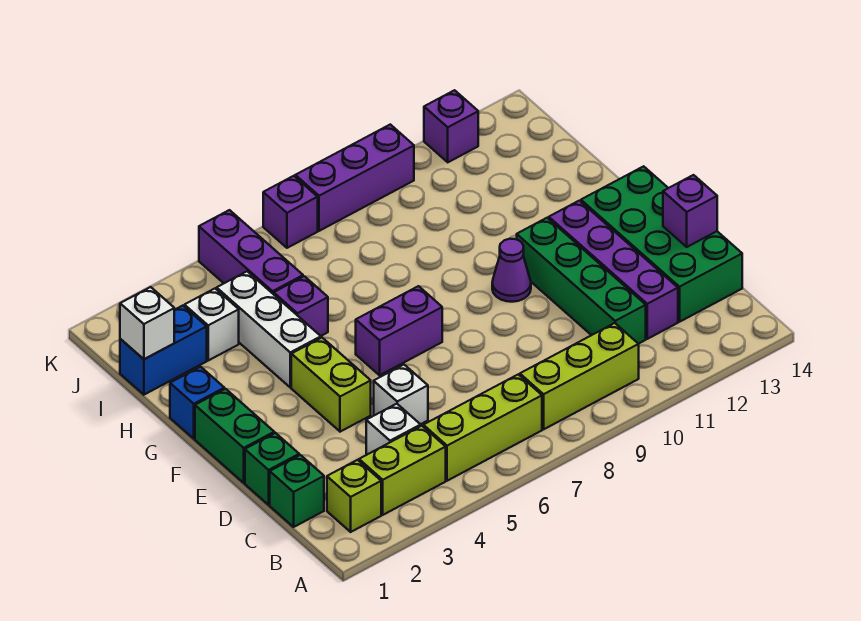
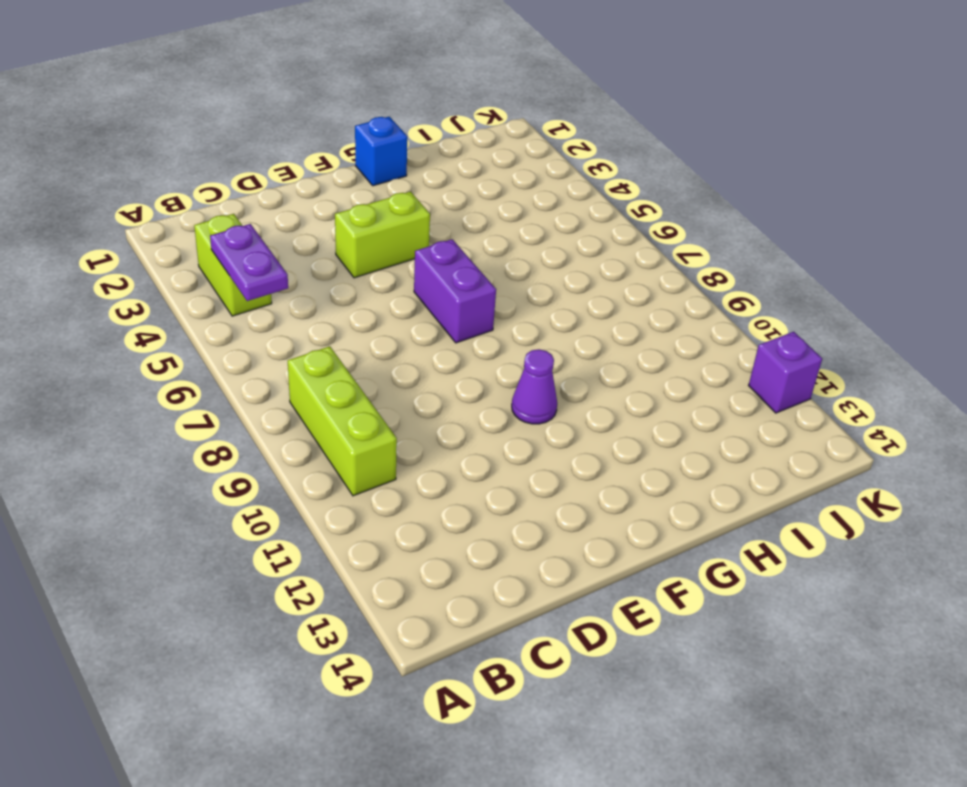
purple plate B4:B5 level 2 -> none
none -> lime brick B2 level 1
none -> lime brick B5:B7 level 1
none -> green brick C1 level 1

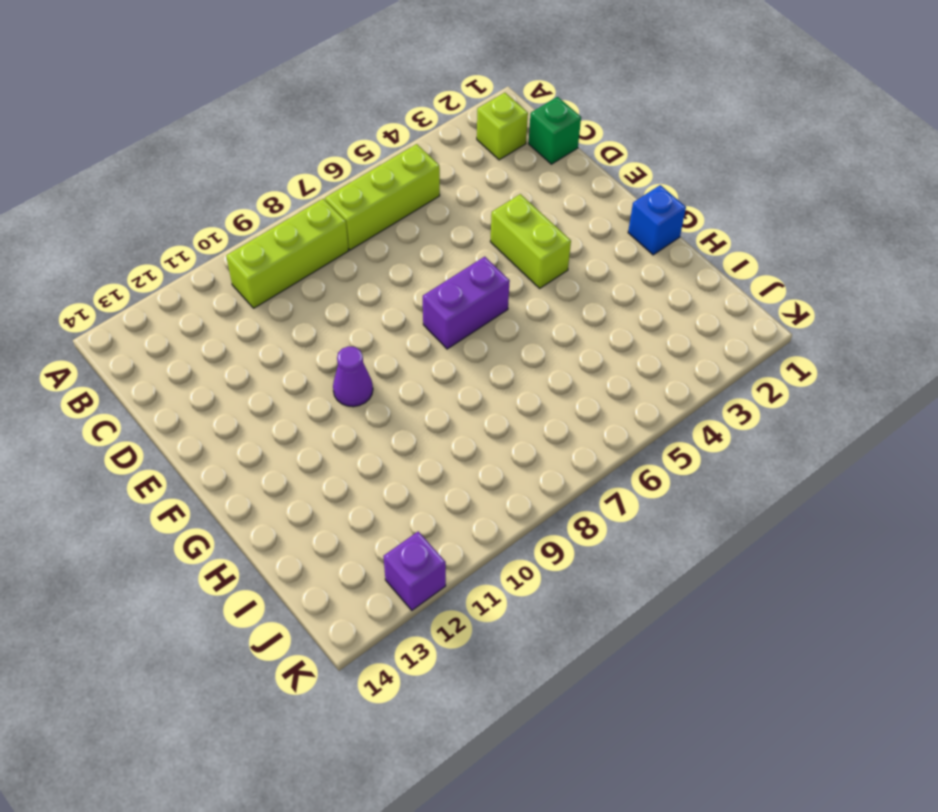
none -> lime brick B3:B4 level 1
none -> white brick C4 level 1
none -> green brick C11:F11 level 1

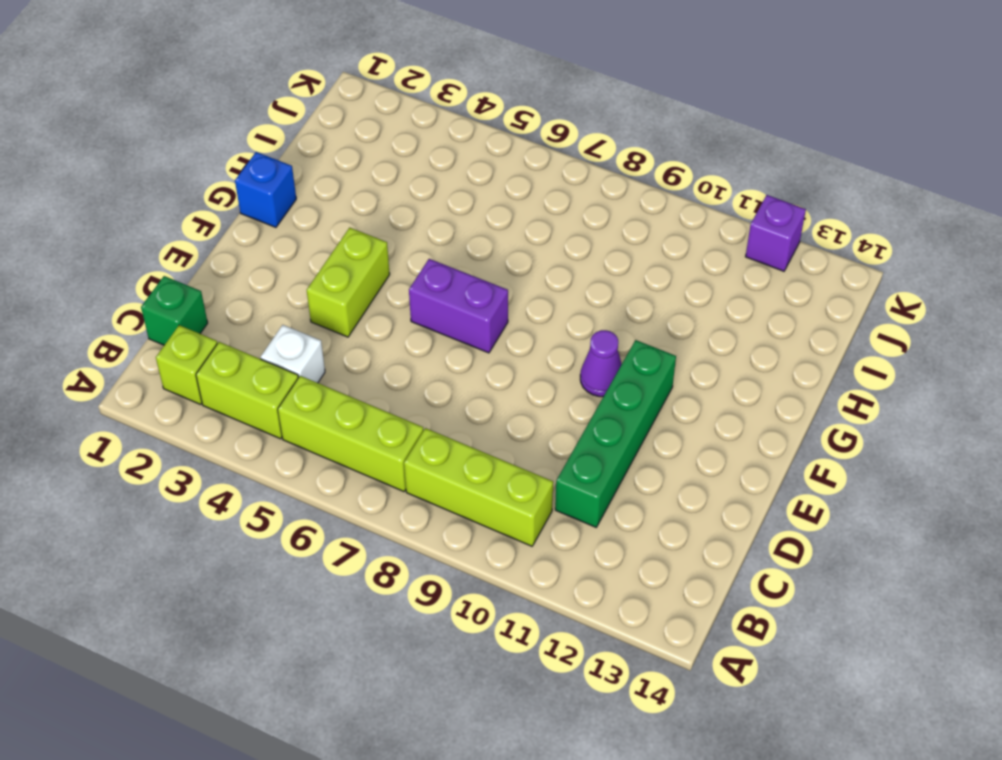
none -> purple brick C12:F12 level 1
none -> green brick C13:F14 level 1
none -> green brick D1 level 1

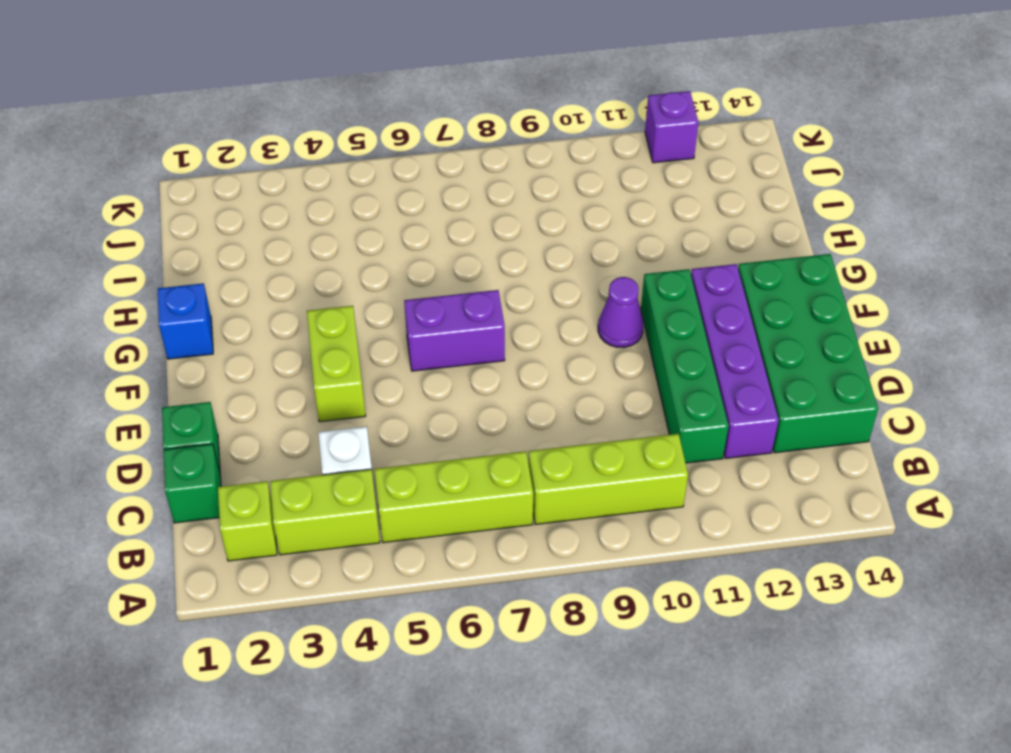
none -> white brick D5 level 1
none -> green brick E1:F1 level 1
none -> white brick G4:I4 level 1

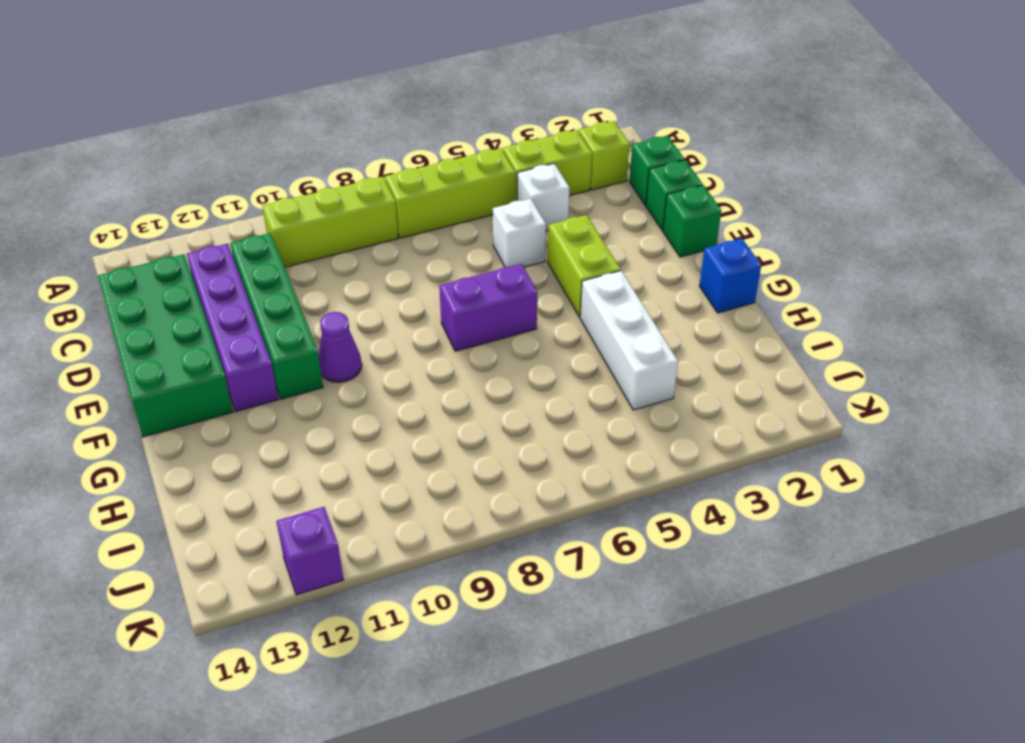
green brick E1 level 1 -> green brick E1:F1 level 1
none -> purple brick H5 level 1
none -> blue brick I1:I2 level 1
none -> white brick I3 level 1

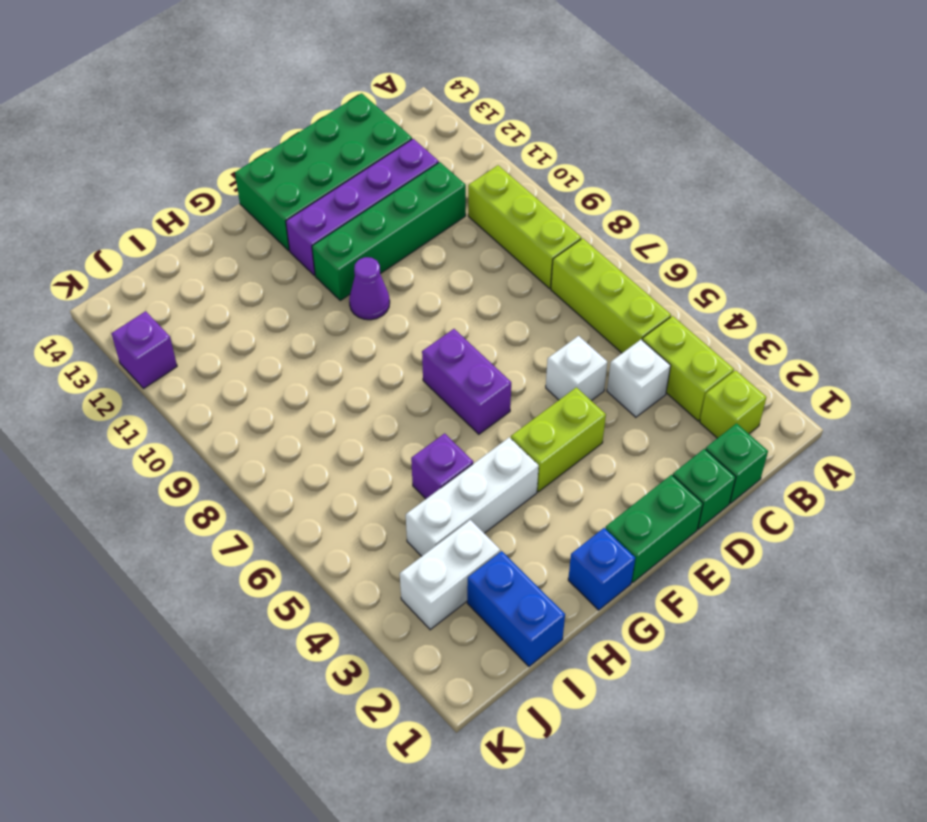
white brick I3:J3 level 1 -> white brick I3 level 1
none -> purple brick I5:K5 level 1
none -> purple brick K7 level 1
none -> purple brick K8:K10 level 1

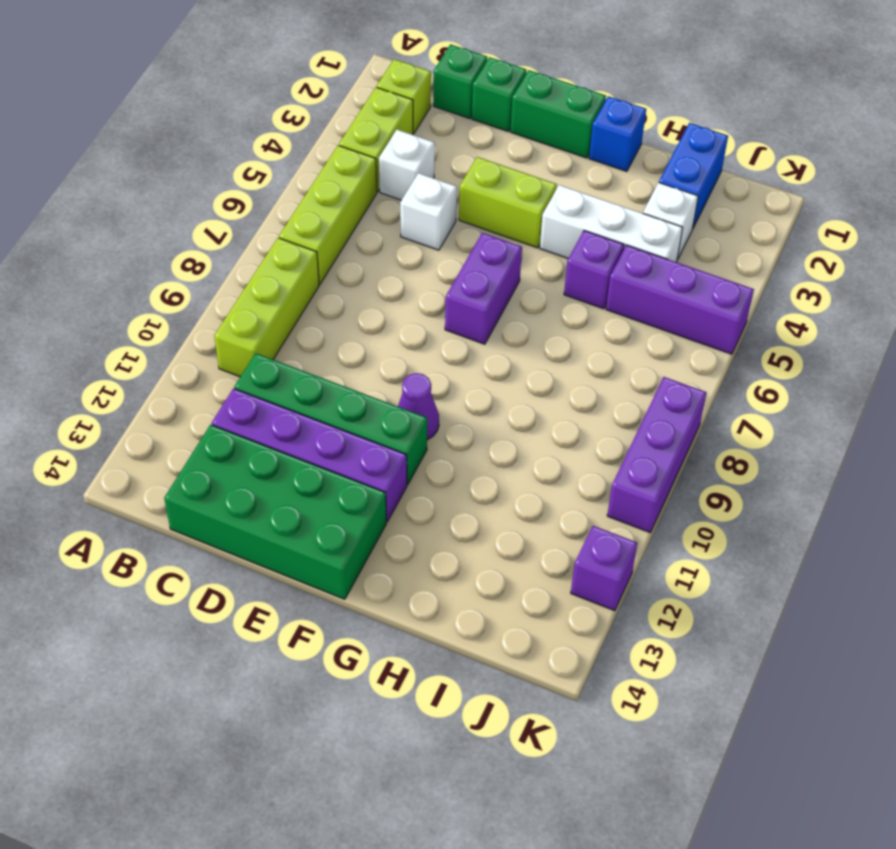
none -> purple brick K7 level 1
none -> purple brick D14 level 2
none -> white brick I1 level 2

